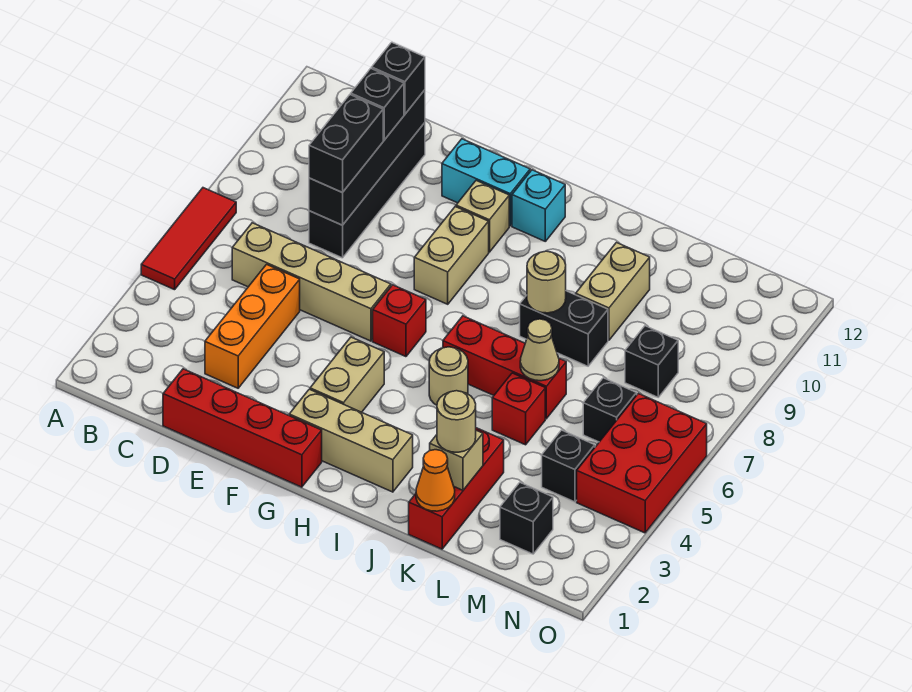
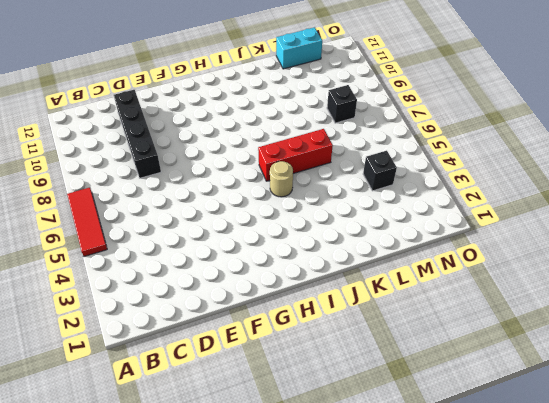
cyan brick L12:M12 level 1 -> cyan brick F11:G11 level 1
none -> tan brick C6:F6 level 1
none -> red brick D1:G1 level 1
none -> orange brick D3:D5 level 1
none -> tan brick G2:I2 level 1

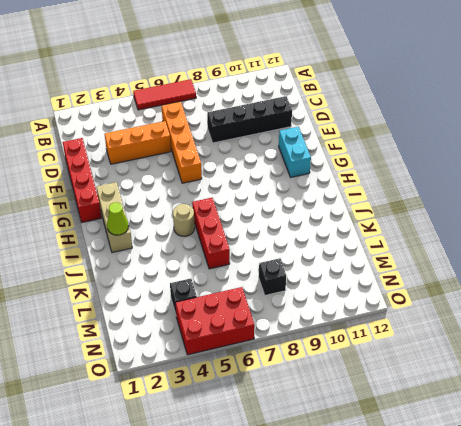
orange brick C6:F6 level 1 -> tan brick C6:F6 level 1
lime cone I2 level 2 -> none
none -> tan brick G3:G4 level 1
none -> red brick G6 level 1
none -> tan brick G8:G9 level 1
none -> tan brick G10 level 1

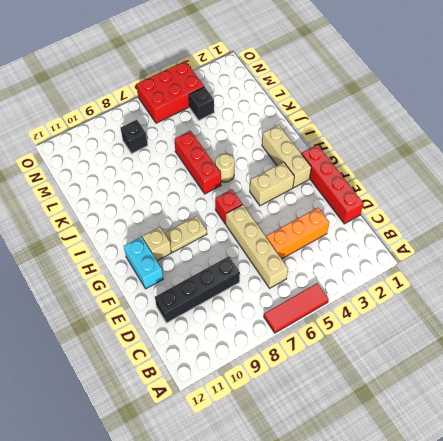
tan plate G8:G9 level 1 -> tan brick G8:G9 level 1
none -> cyan brick H11 level 1
none -> black brick J8:K8 level 1
none -> red brick K1:K3 level 1
none -> red brick K5 level 1

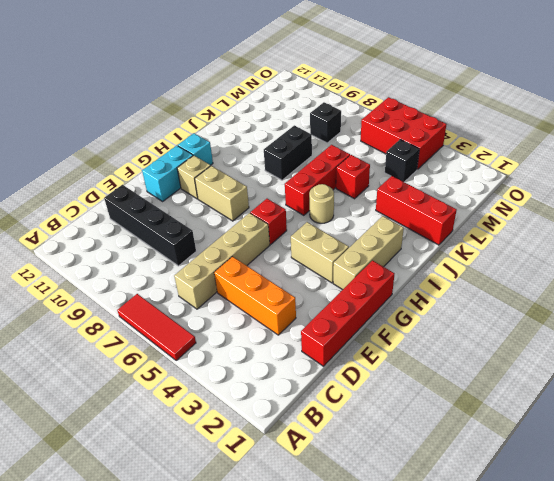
none -> tan brick K9:K10 level 1
none -> black brick M2 level 1
none -> black brick M6 level 1
none -> black brick D8:D11 level 2

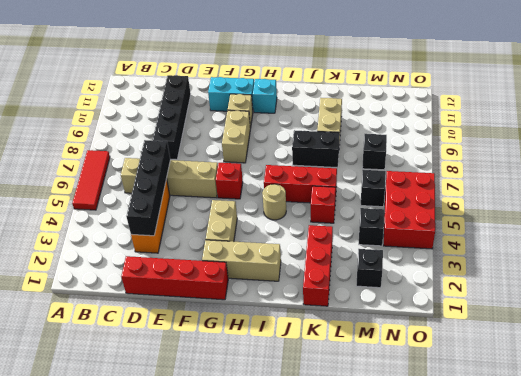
black brick D3:D6 level 2 -> black brick D8:D11 level 2
none -> tan round brick J8 level 2
none -> orange cone K1 level 2
none -> tan brick K2 level 2
none -> tan cone K6 level 2

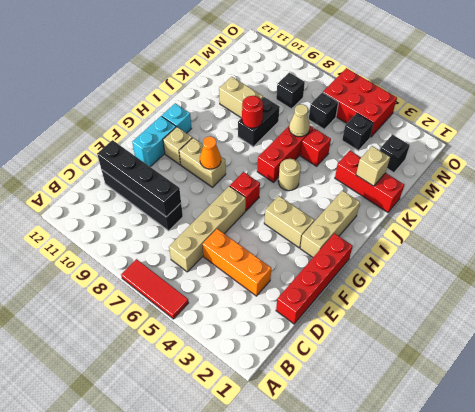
orange cone G8 level 2 -> orange cone K1 level 2
red round brick J8 level 2 -> tan round brick J8 level 2
none -> black brick D8:D9 level 3
none -> black brick D10 level 3
none -> black brick D11 level 3
none -> tan round brick K2 level 3

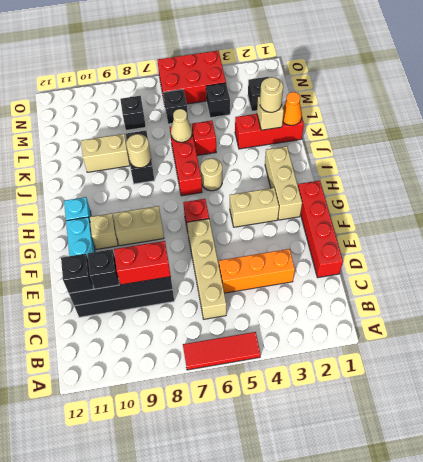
red brick D8:D9 level 3 -> black brick D8:D9 level 3

